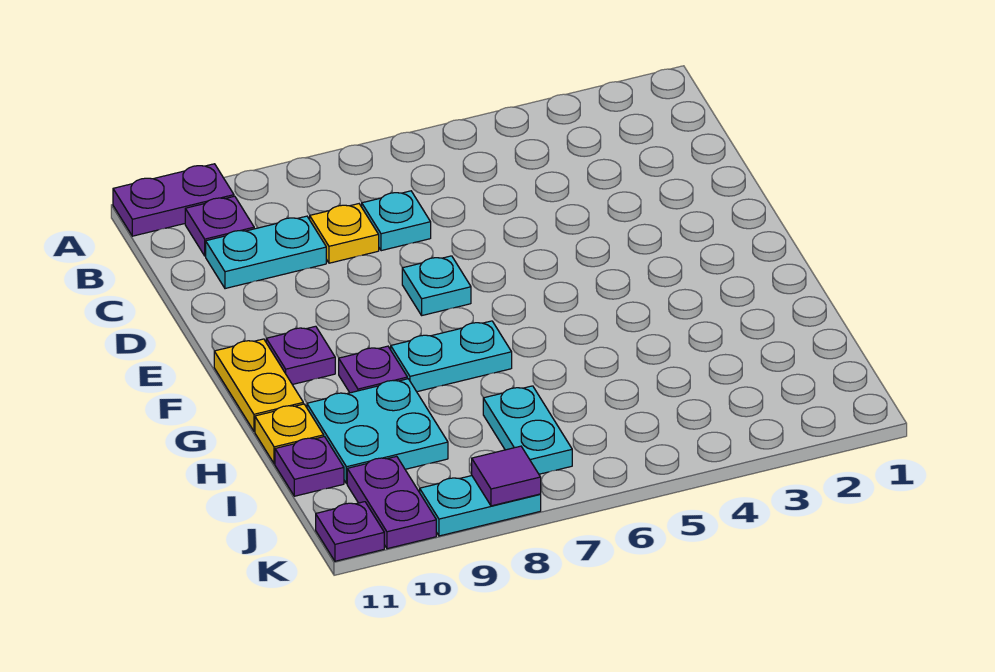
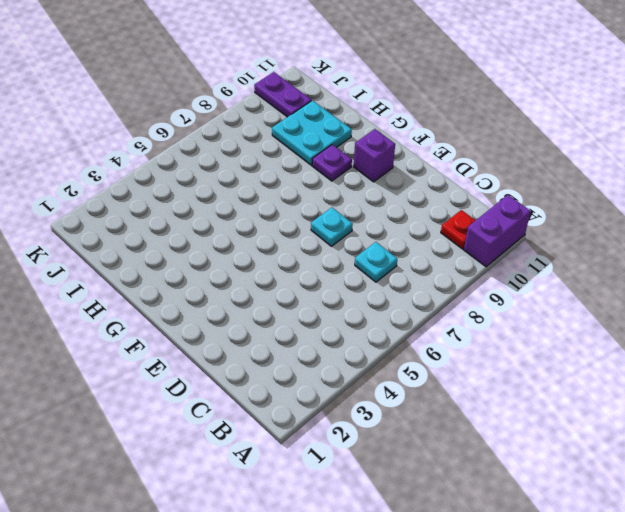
purple brick A10:A11 level 1 -> purple plate A10:A11 level 1
red plate B10 level 1 -> purple plate B10 level 1
purple brick F10 level 1 -> purple plate F10 level 1
none -> yellow plate C8 level 1
none -> cyan plate C9:C10 level 1
none -> yellow plate F11:G11 level 1

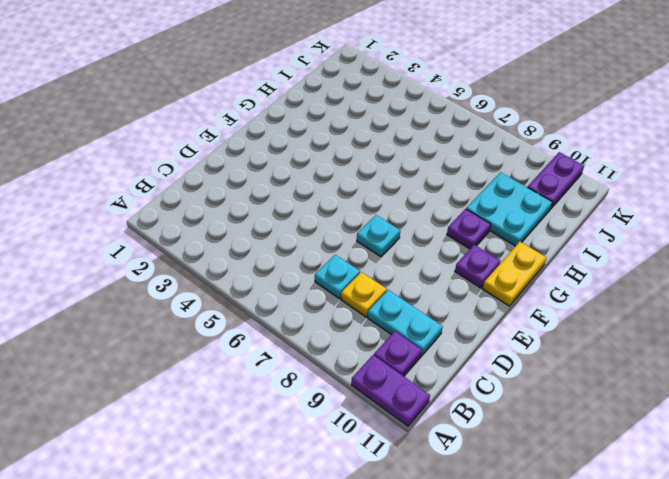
none -> cyan plate G7:G8 level 1
none -> yellow plate H11 level 1
none -> cyan plate I7:J7 level 1

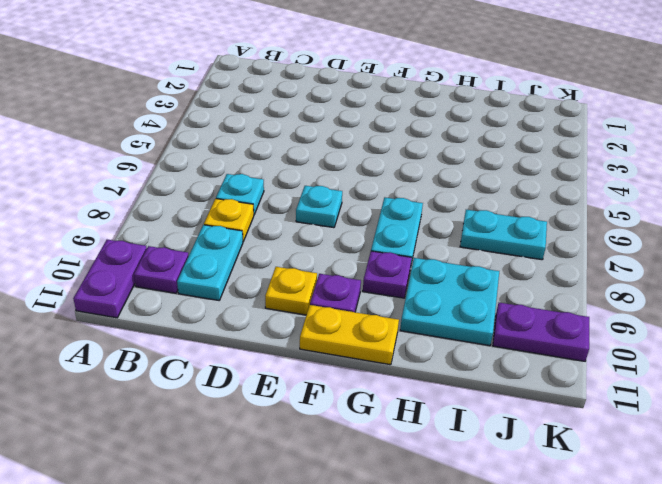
yellow plate E10 level 1 -> yellow plate H11 level 1
none -> purple plate I11 level 1
none -> cyan plate K8:K9 level 1
none -> purple plate K11 level 1

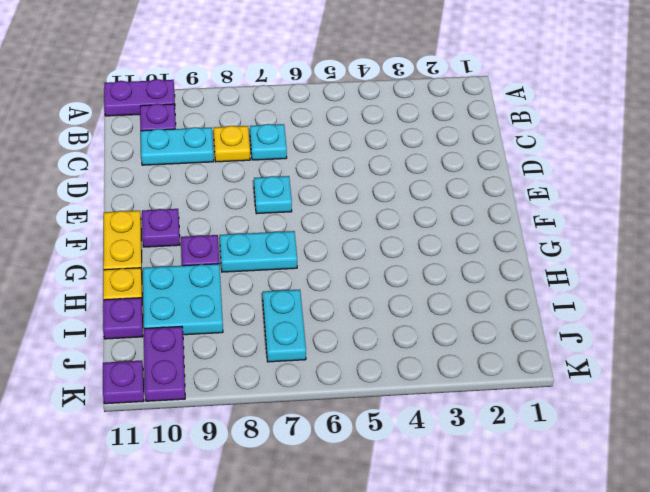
none -> cyan plate K8:K9 level 1
none -> purple tile K8 level 2

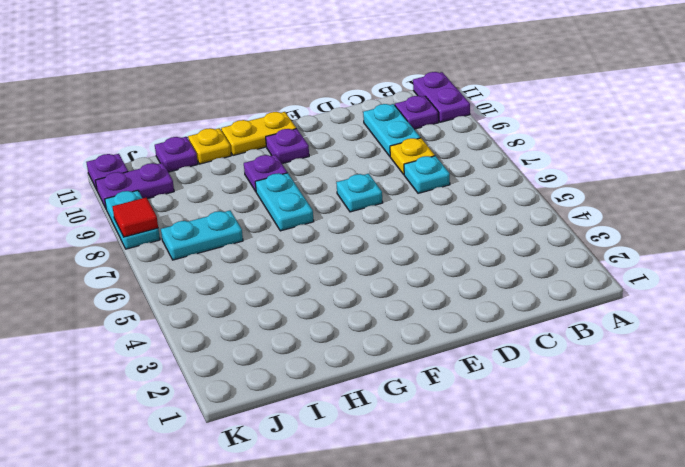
red tile K8 level 2 -> purple tile K8 level 2
none -> cyan plate H9:I10 level 1

